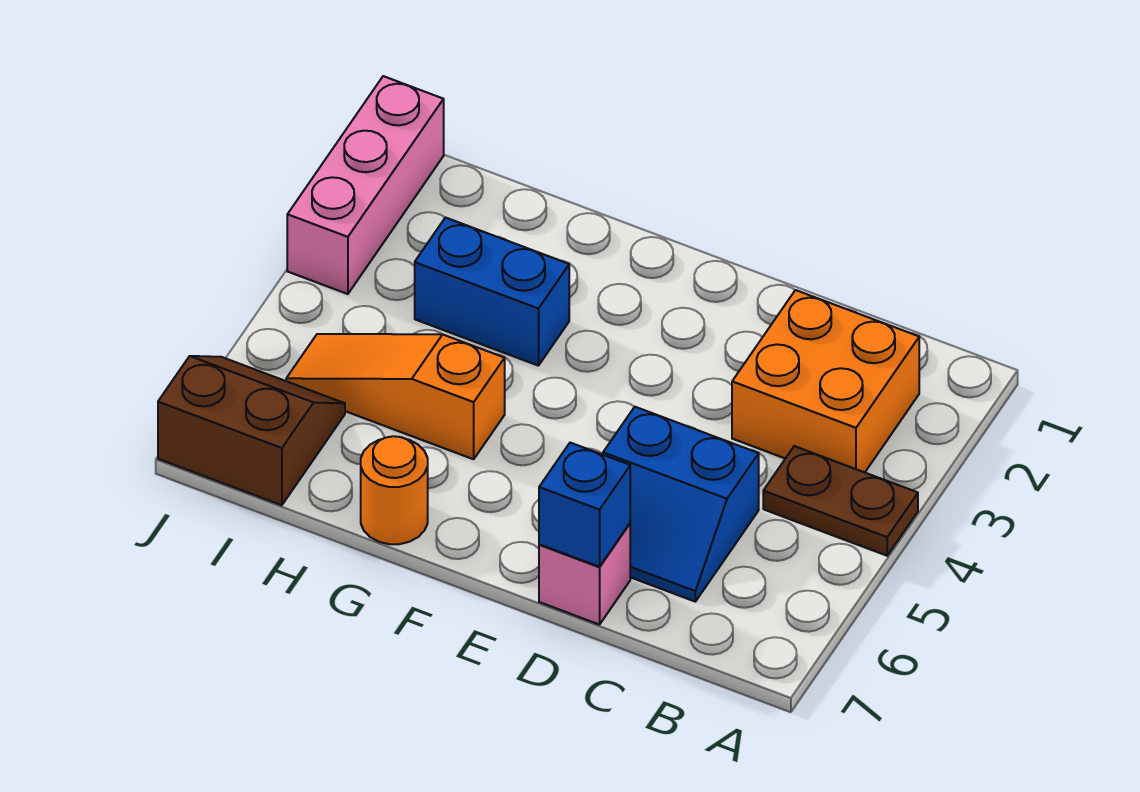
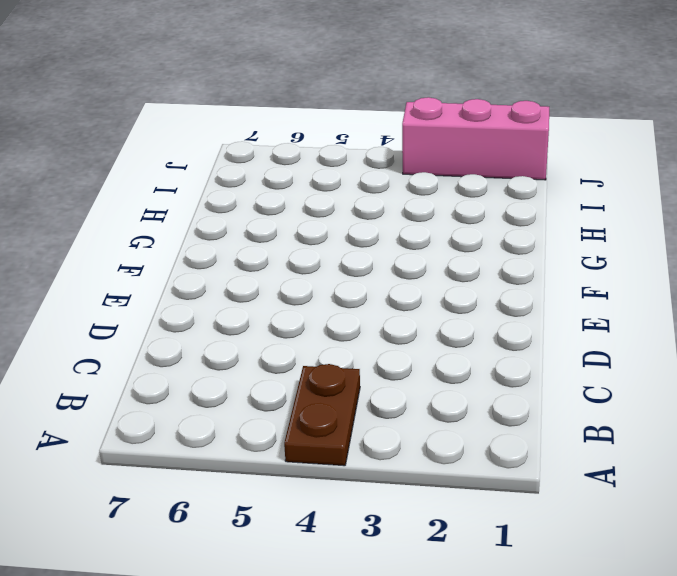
none -> orange brick B2:C3 level 1
none -> blue slope C5:D6 level 1 top 5

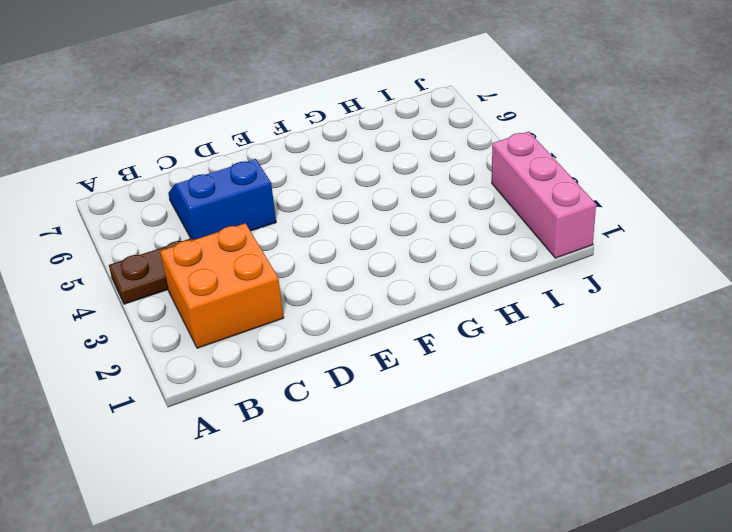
none -> pink brick D7 level 1
none -> blue brick G3:H3 level 1

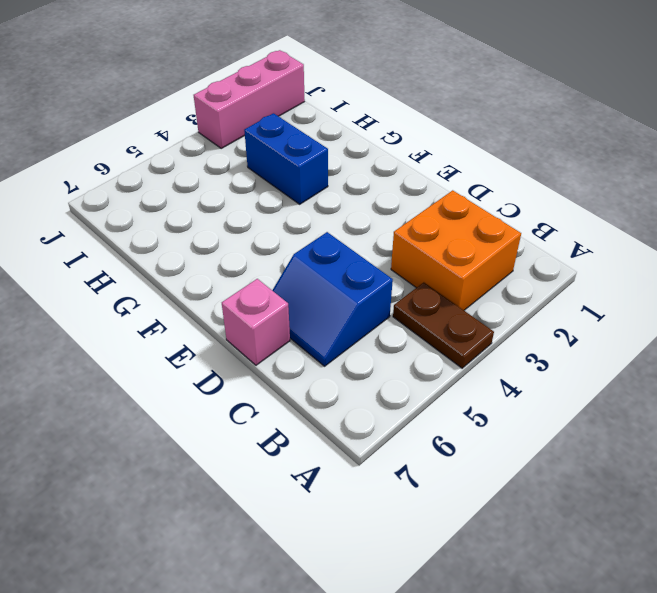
none -> orange slope G5:I5 level 1 top G
none -> orange round brick G7 level 1

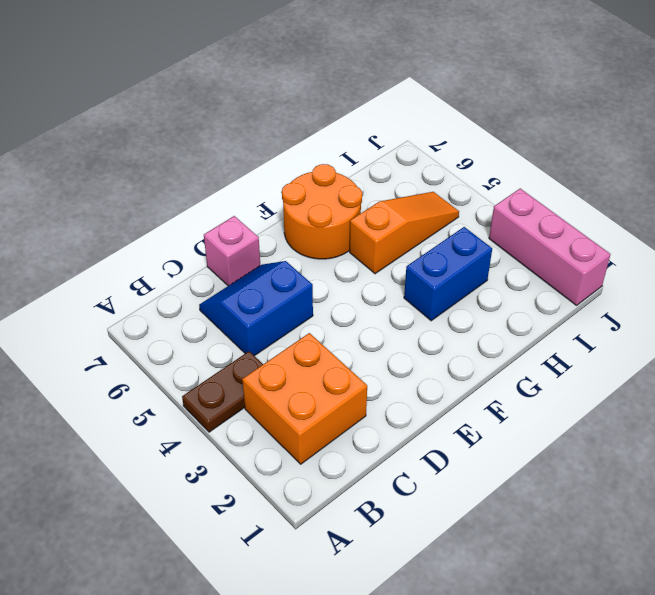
orange round brick F6:G7 level 1 -> orange round brick G7 level 1
none -> brown slope I6:J7 level 1 top 7
none -> blue brick D7 level 2

